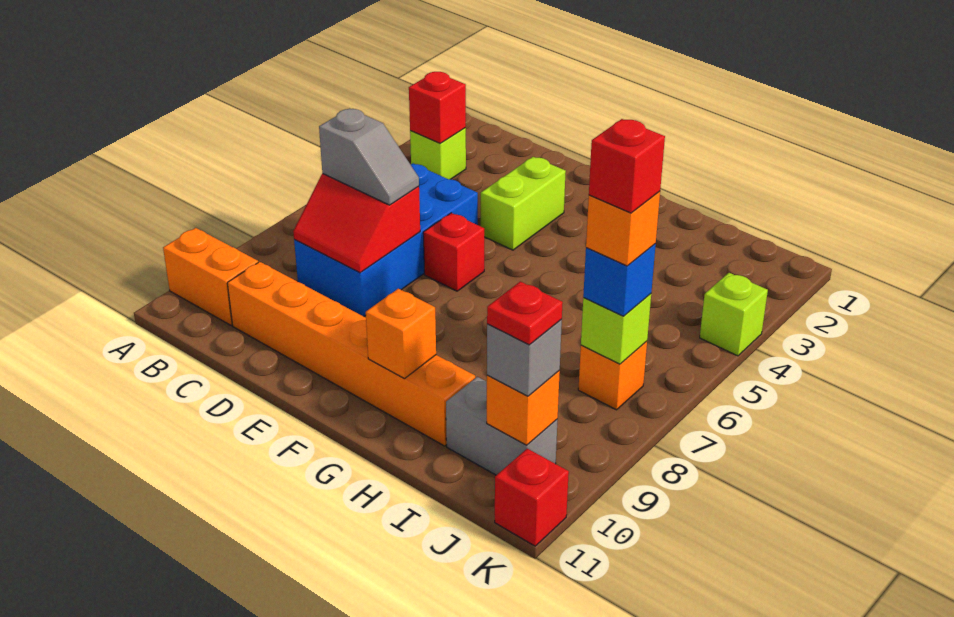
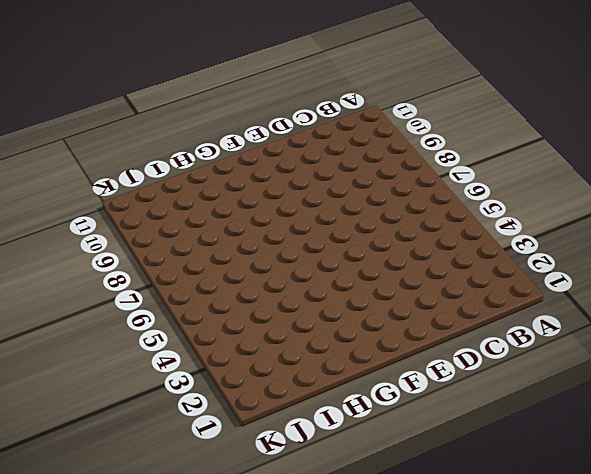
none -> orange brick A10:B10 level 1
none -> lime brick B3 level 1
none -> blue brick C5:D8 level 1

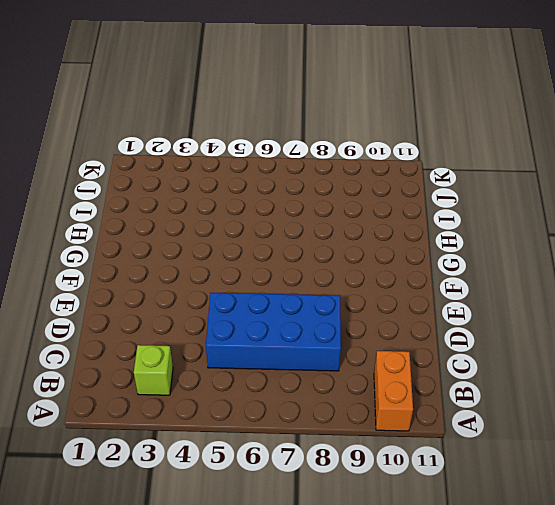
none -> orange brick C10:H10 level 1
none -> lime brick E3:E4 level 1
none -> red brick E6 level 1

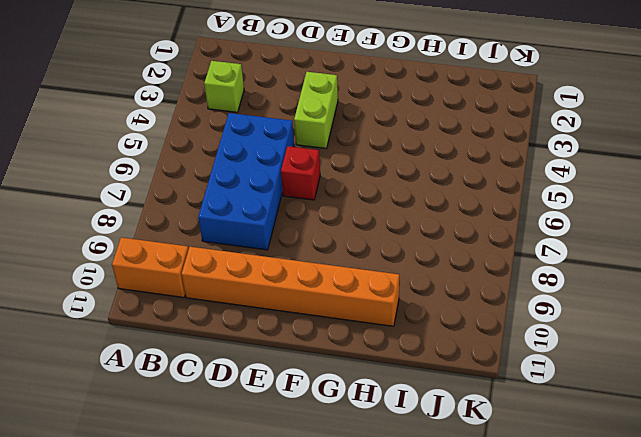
none -> grey brick I10:J10 level 1
none -> orange brick J7 level 1
none -> lime brick K4 level 1

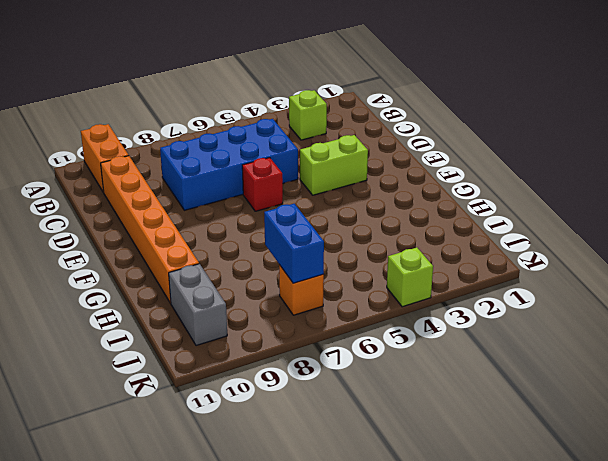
blue brick I7:J7 level 2 -> lime brick J7 level 2
none -> red brick K11 level 1
none -> red brick B3 level 2
none -> red slope C7:D8 level 2 top 7

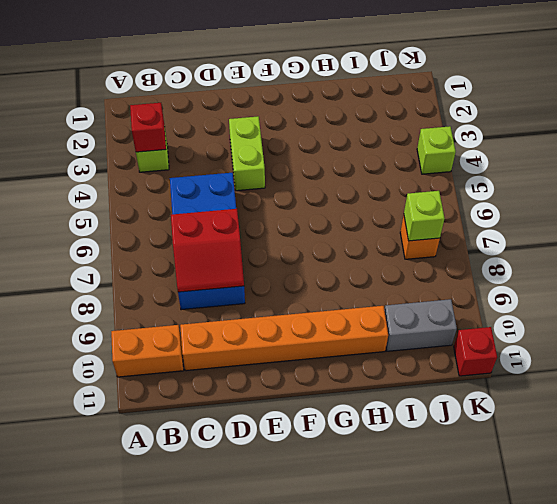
none -> red brick E6 level 1
none -> orange brick G10 level 2
none -> orange brick J10 level 2

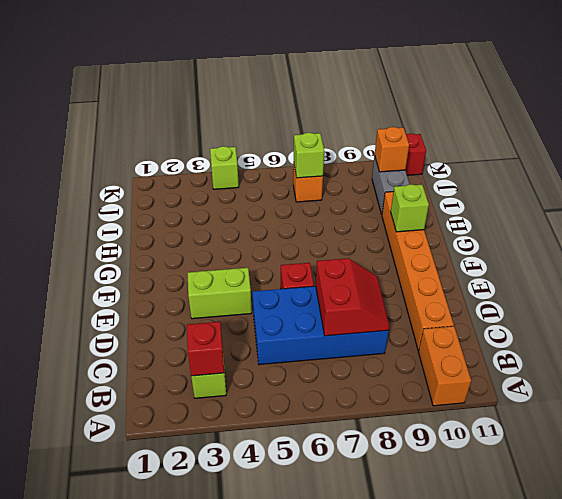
lime brick G10 level 2 -> orange brick G10 level 2
none -> grey slope C7:D7 level 3 top C
none -> blue brick J7 level 3
none -> grey brick J10 level 3

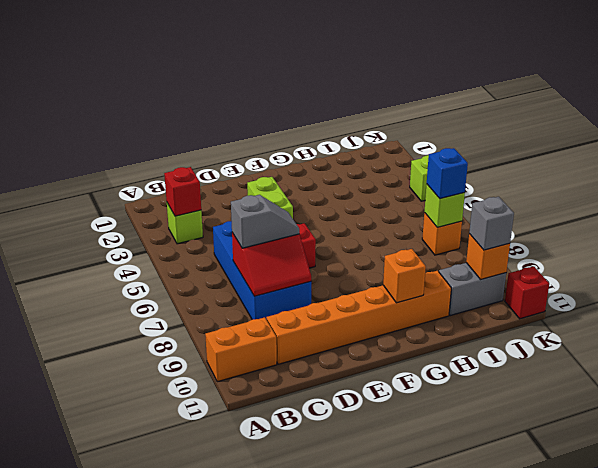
none -> orange brick J7 level 4
none -> red plate J10 level 4
none -> red brick J7 level 5

